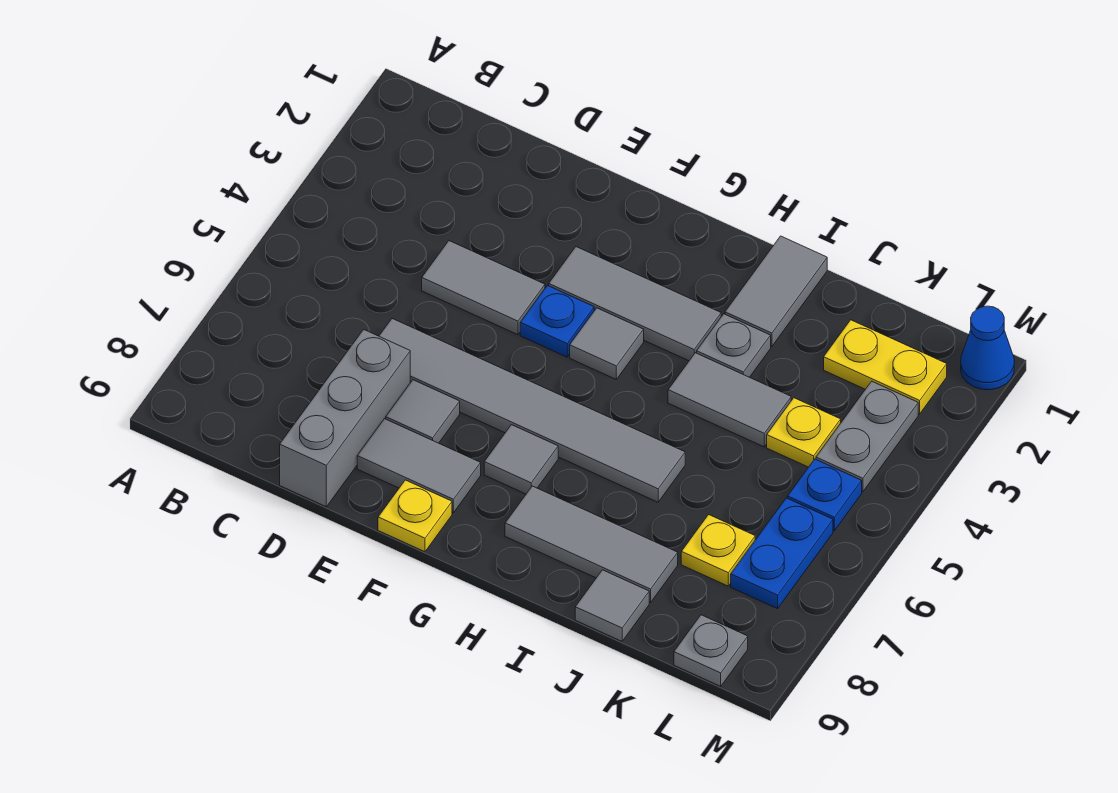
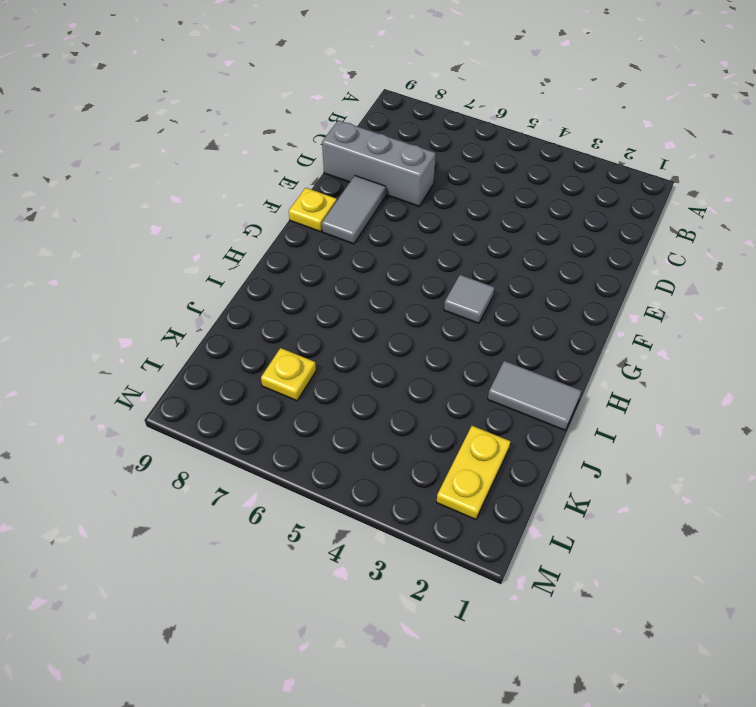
none -> grey tile D4:E4 level 1
none -> grey tile D6:I6 level 1
none -> grey tile E7 level 1

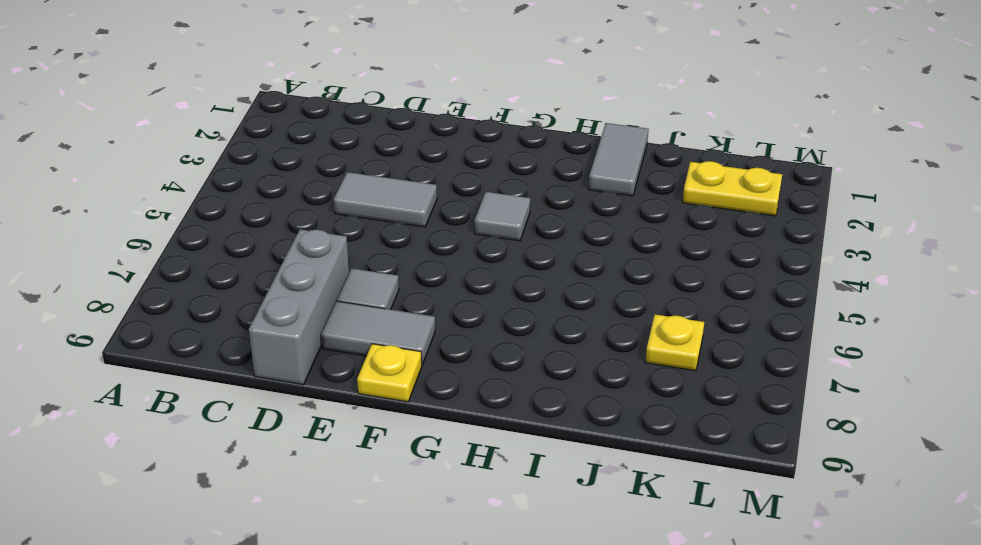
none -> grey tile D6:I6 level 1
none -> grey tile F3:H3 level 1
none -> blue plate F4 level 1

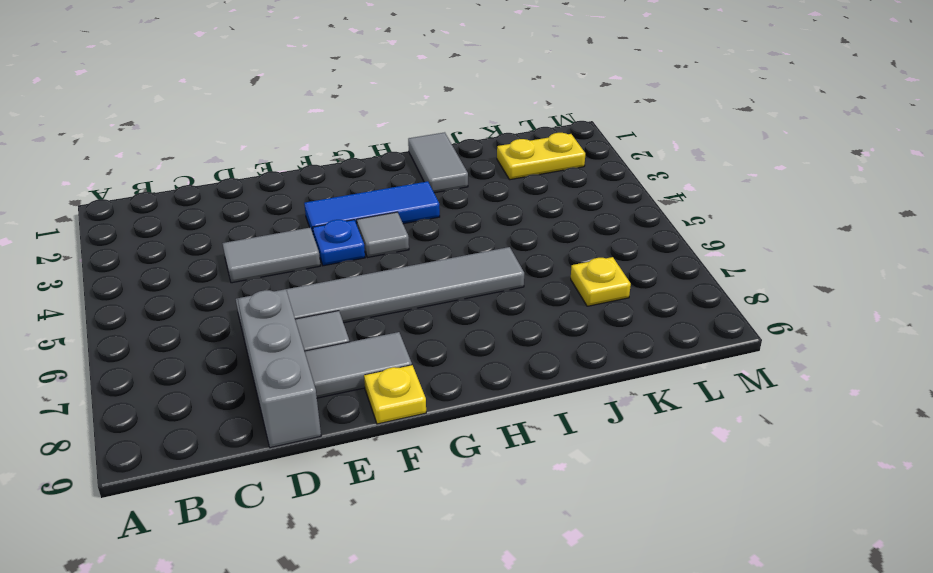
blue tile F3:H3 level 1 -> grey tile F3:H3 level 1
none -> grey tile G7 level 1
none -> grey tile H8:J8 level 1
none -> grey plate I3 level 1

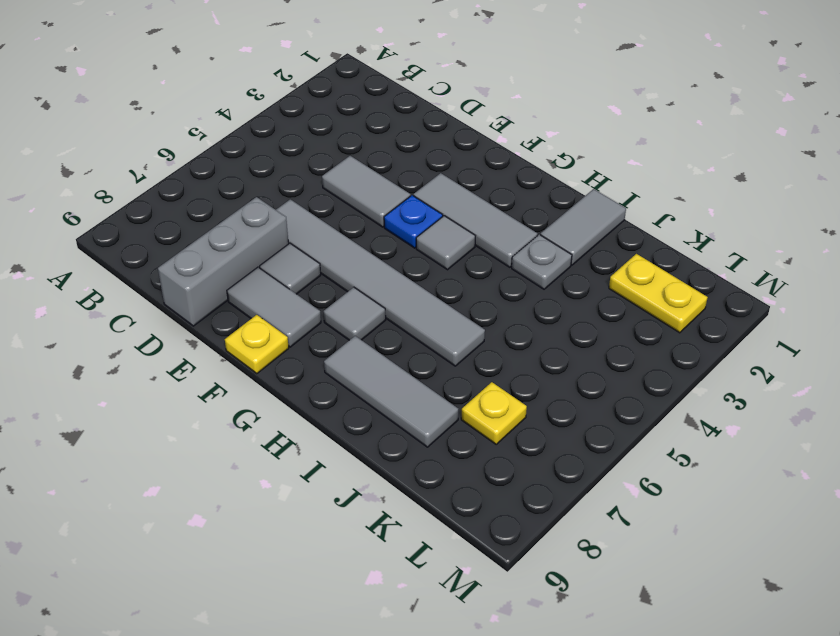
none -> grey tile I4:J4 level 1
none -> grey tile J9 level 1
none -> yellow plate K4 level 1

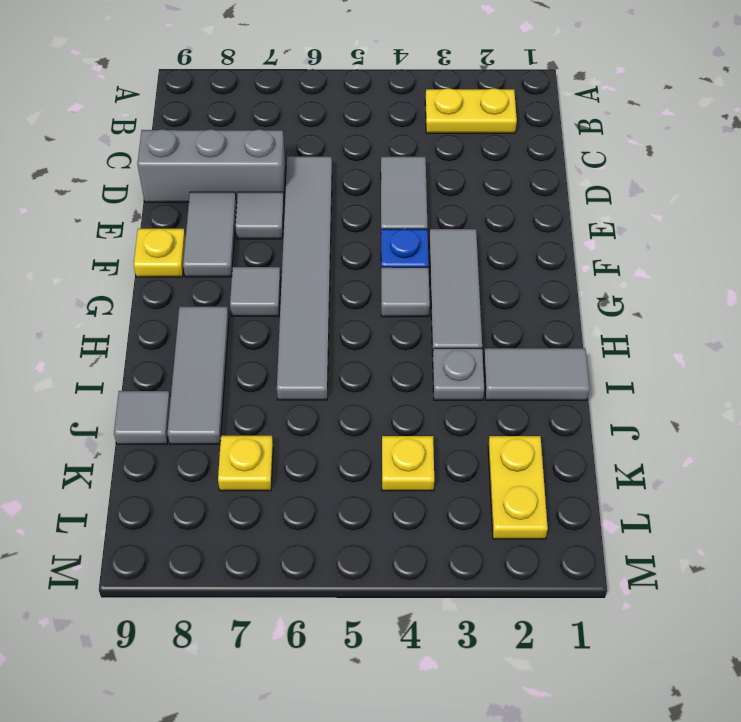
yellow plate B2:B3 level 1 -> none
none -> grey tile I4:J4 level 1
none -> grey plate L3:L4 level 1
none -> blue plate L5 level 1

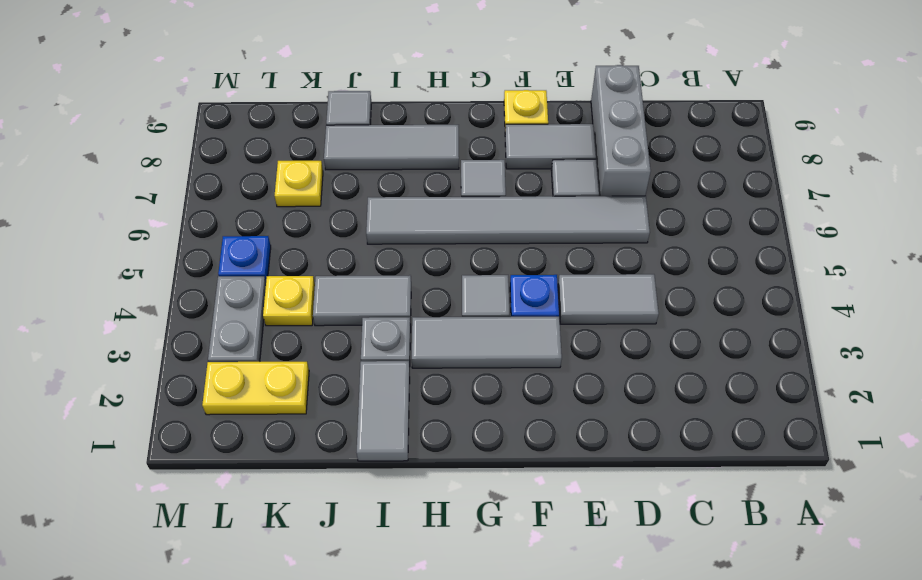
none -> blue plate L6:L7 level 1
none -> grey plate L9 level 1
none -> blue cone M1 level 1

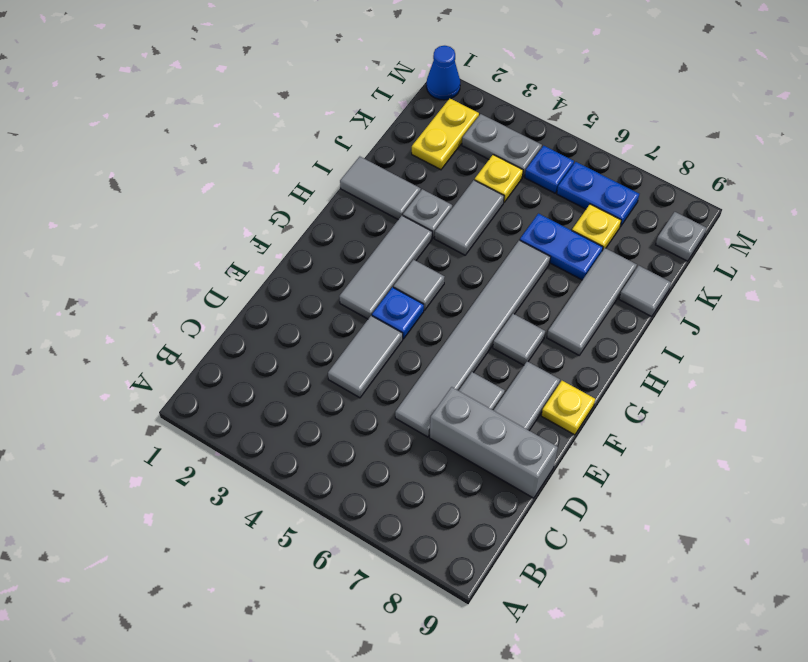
blue plate J6:J7 level 1 -> none

